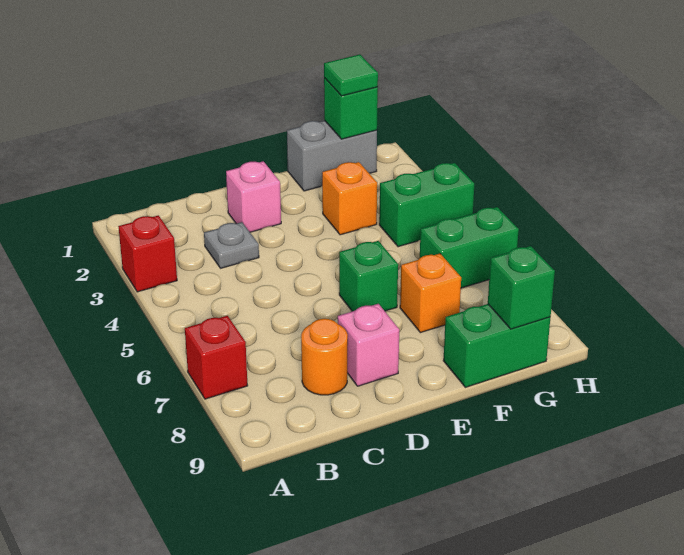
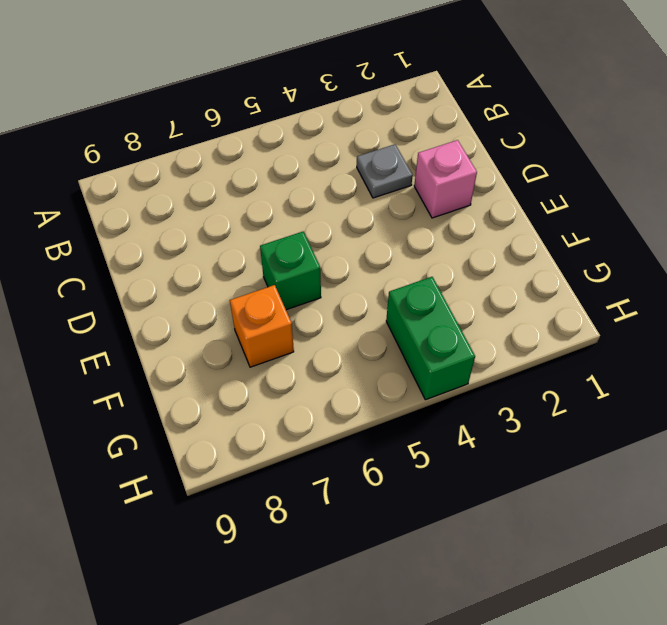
none -> red brick A3 level 1
none -> red brick A7 level 1
none -> orange round brick C8 level 1

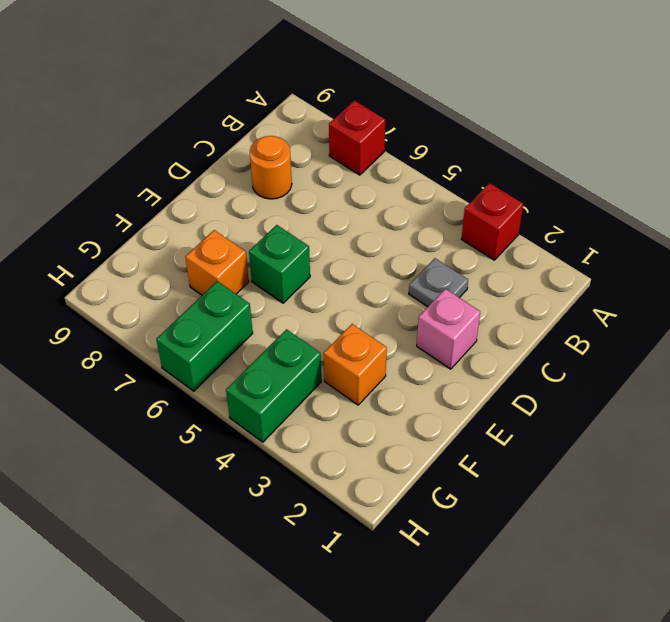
none -> pink brick D8 level 1
none -> grey brick F1:G1 level 1
none -> green brick F9:G9 level 1

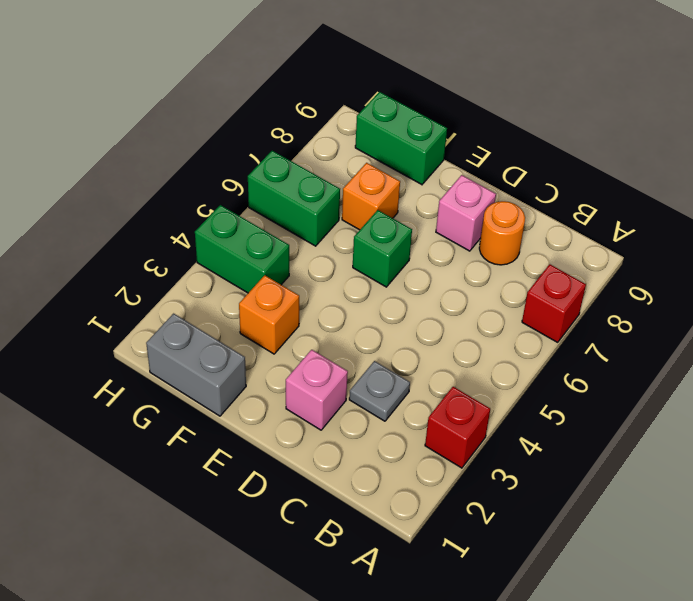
none -> green brick G1 level 2
none -> green brick G9 level 2
none -> green tile G1 level 3

